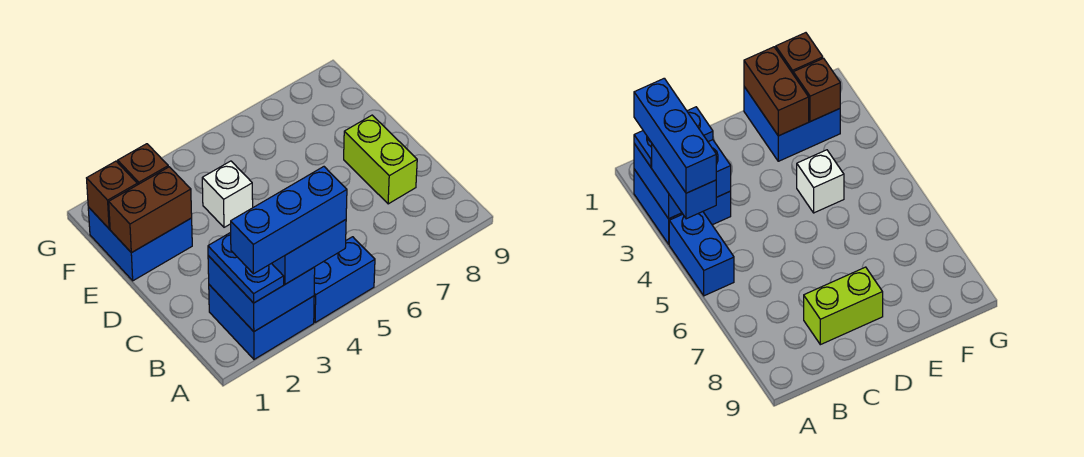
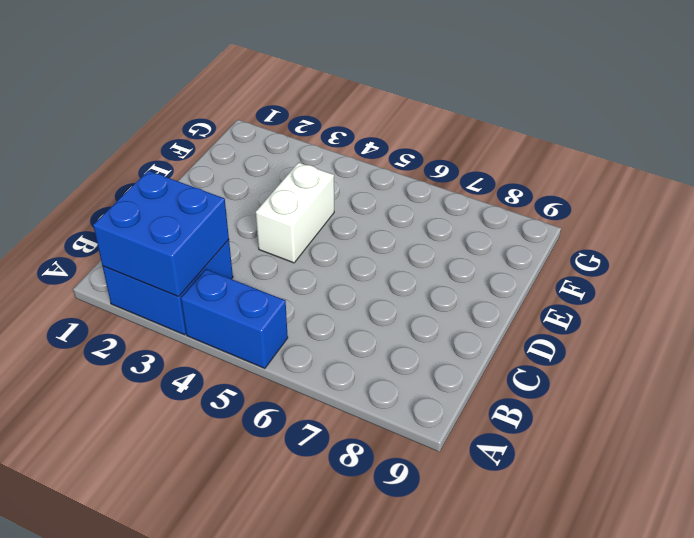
white brick D4:E4 level 1 -> white brick E4 level 1
none -> lime brick C8:D8 level 1
none -> blue brick E1:F2 level 1
none -> brown brick E1:E2 level 2

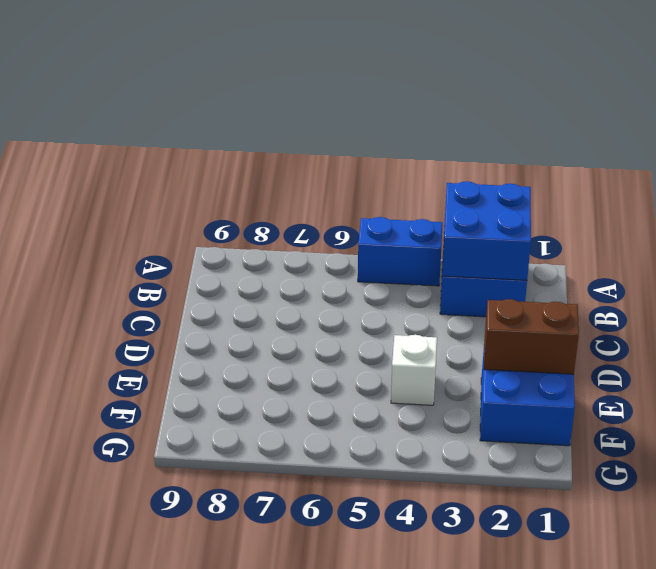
none -> lime brick C8:D8 level 1
none -> brown brick F1 level 2
none -> brown brick F2 level 2

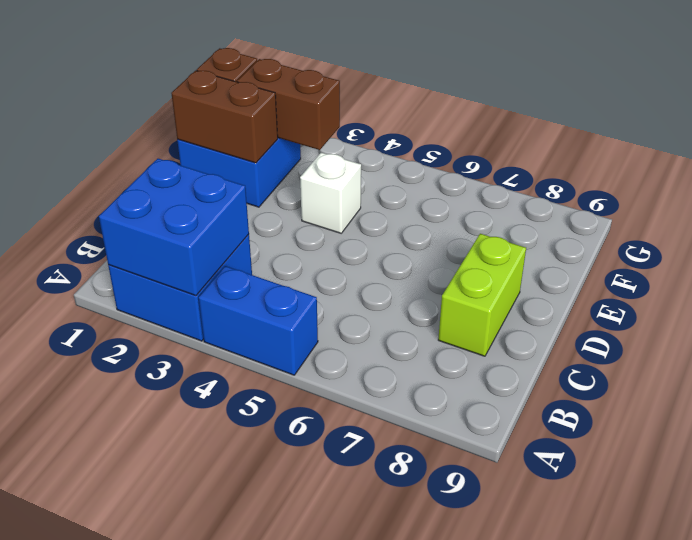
brown brick F2:F3 level 2 -> brown brick F2 level 2
none -> blue plate A2:B2 level 3
none -> blue brick A3:A4 level 3
none -> blue brick A2:A4 level 4

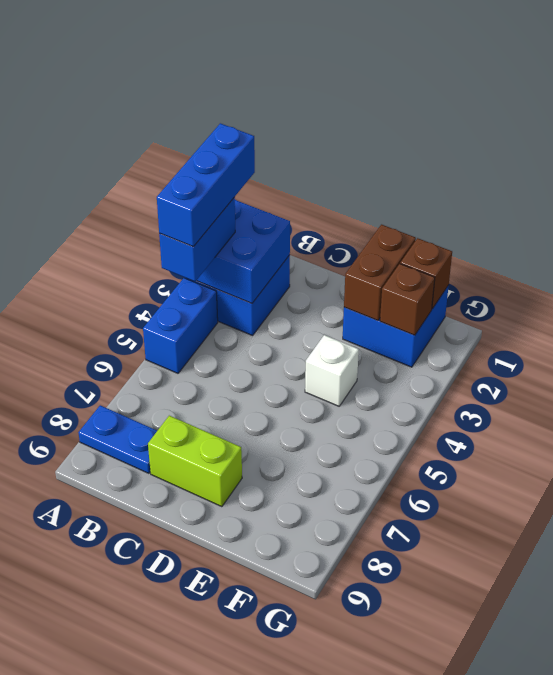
blue plate A8:B8 level 1 -> blue plate A2:B2 level 3

